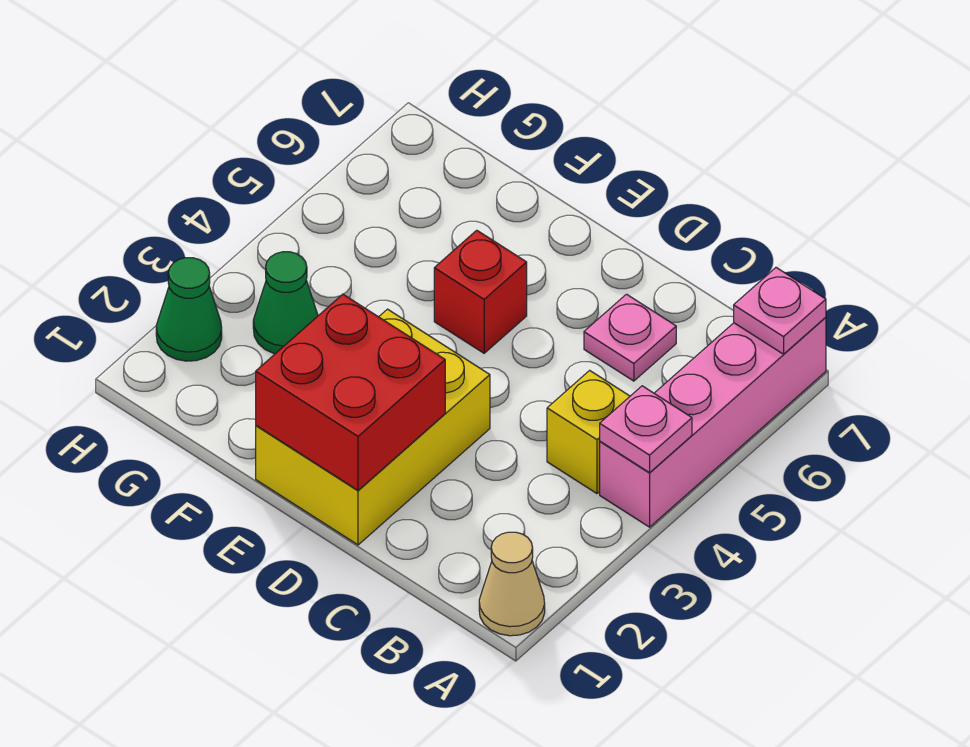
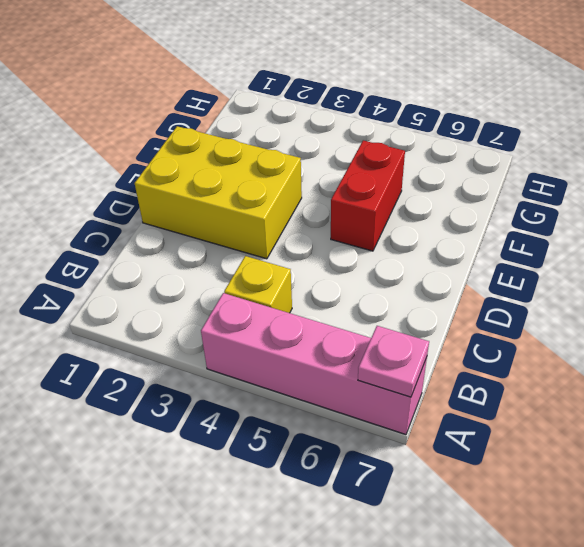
red brick E5:F5 level 1 -> red brick E5 level 1
none -> tan cone A1 level 1
none -> pink plate C6 level 1

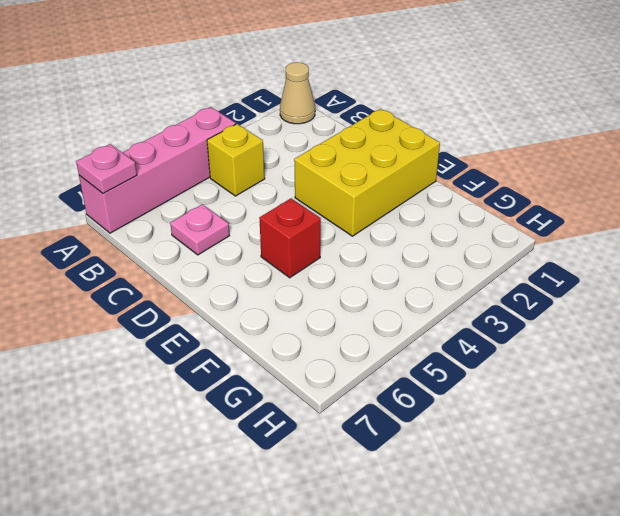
none -> green cone G3 level 1
none -> green cone H2 level 1

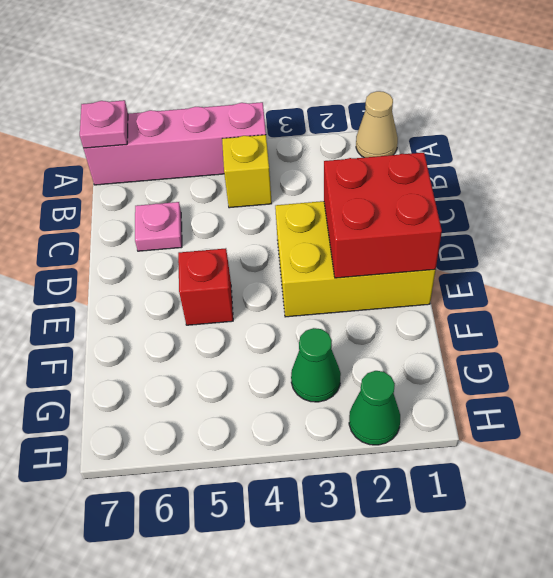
none -> pink plate A4 level 2

